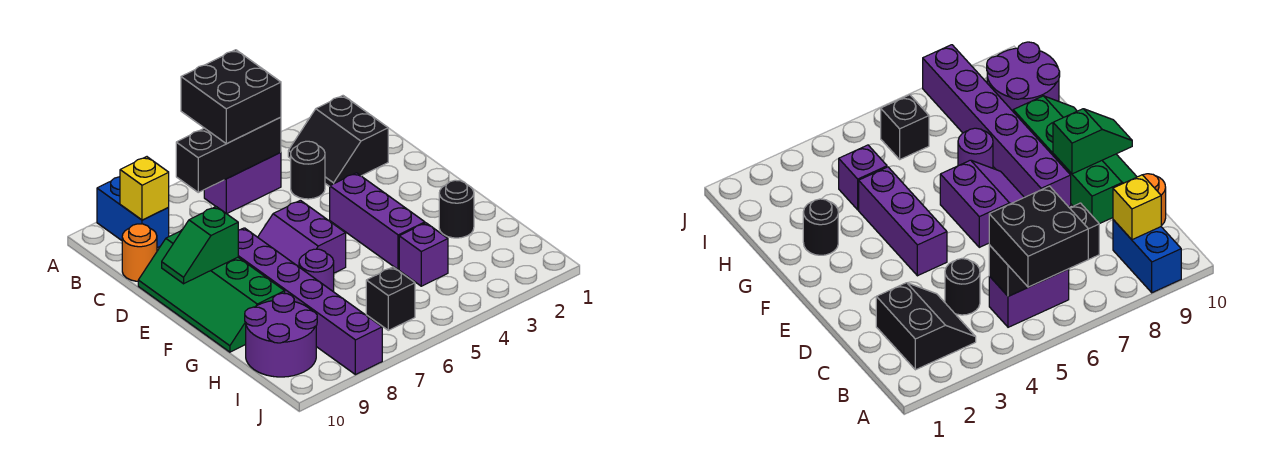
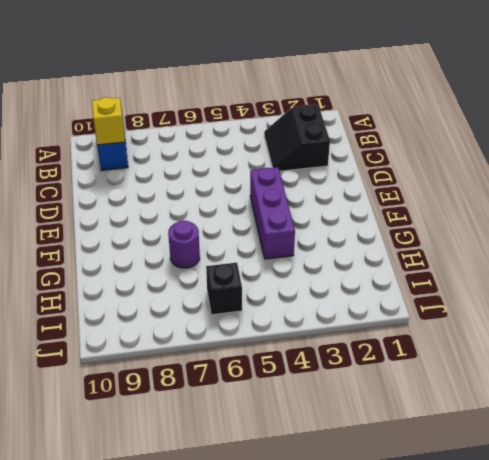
none -> purple brick B5:B6 level 1
none -> black round brick C4 level 1
none -> orange round brick C10 level 1

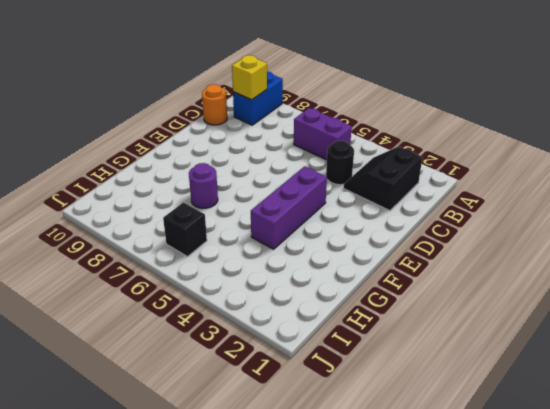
none -> green slope D9:G10 level 1 top 9
none -> purple slope E6:F7 level 1 top 6
none -> purple brick E8:J8 level 1

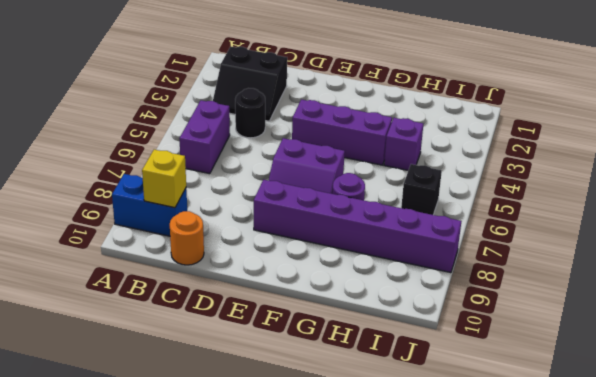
none -> green slope D9:G10 level 1 top 9
none -> black round brick G2 level 1
none -> purple round brick H9:I10 level 1

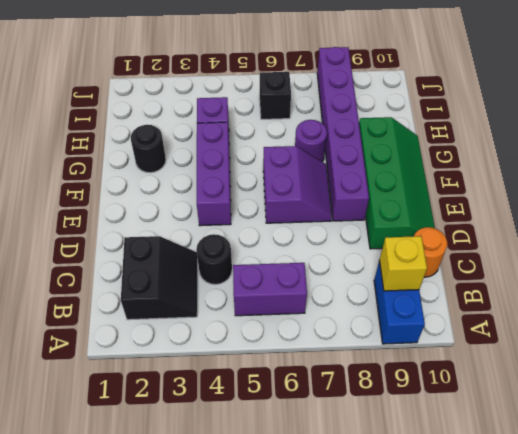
none -> purple round brick H9:I10 level 1
none -> black brick B5:B7 level 2
none -> green slope E9:E10 level 2 top 9

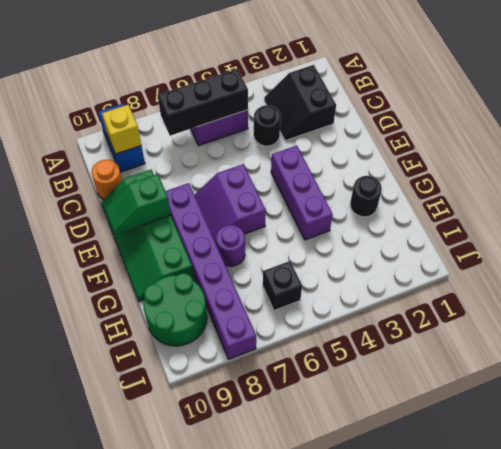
green round brick H9:I10 level 1 -> purple round brick H9:I10 level 1
none -> purple brick H4 level 1
none -> black brick A5:B6 level 3

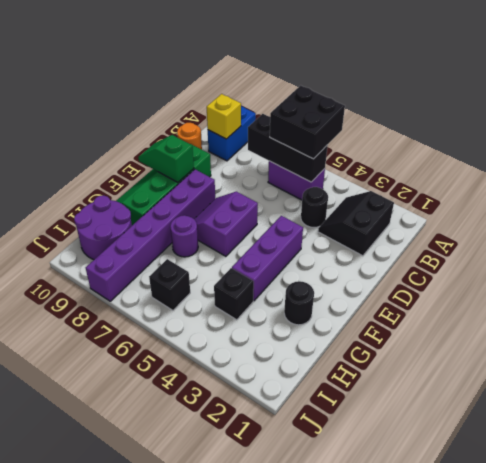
black brick H4 level 1 -> purple brick H4 level 1

